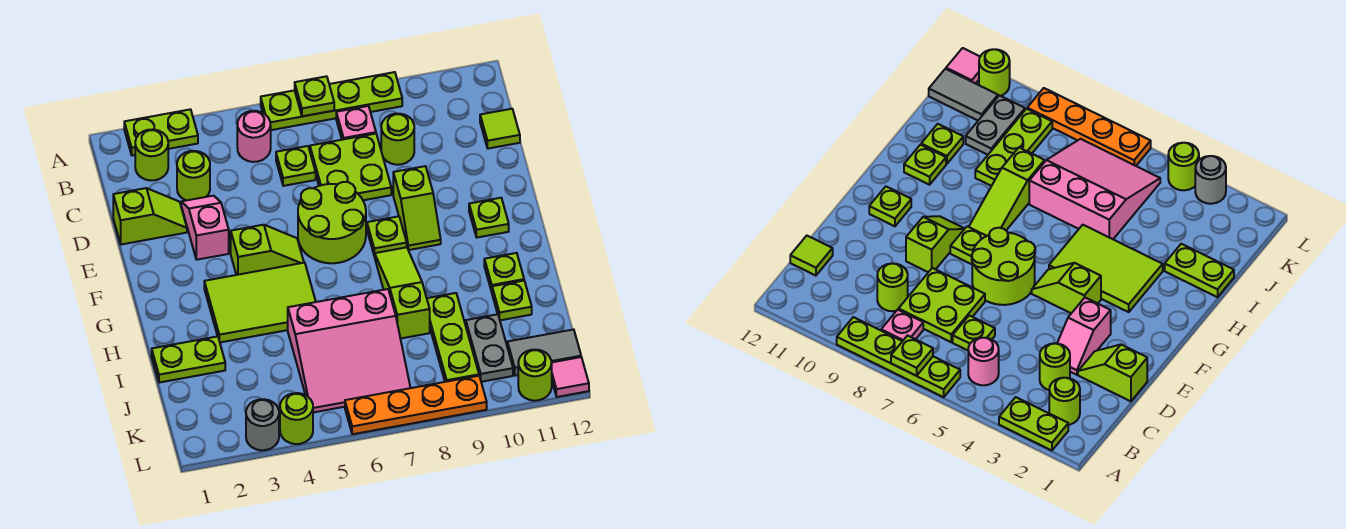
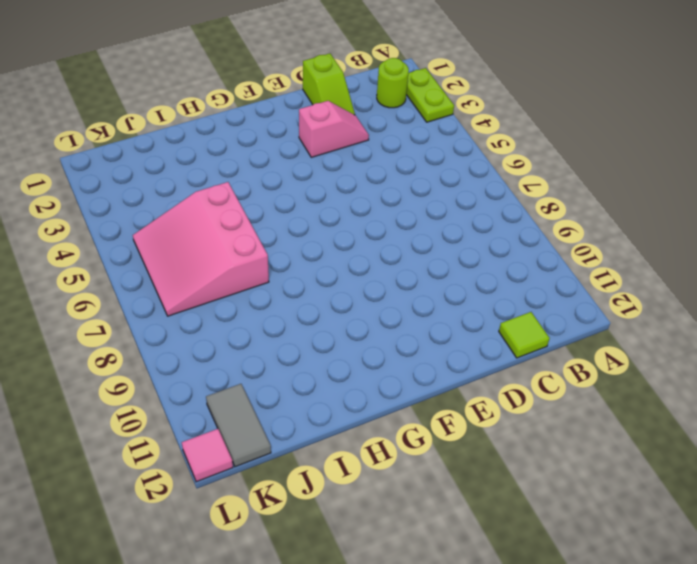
none -> lime plate A6:A9 level 1
none -> pink round brick B5 level 1
none -> pink plate B8 level 1
none -> lime round brick C3 level 1

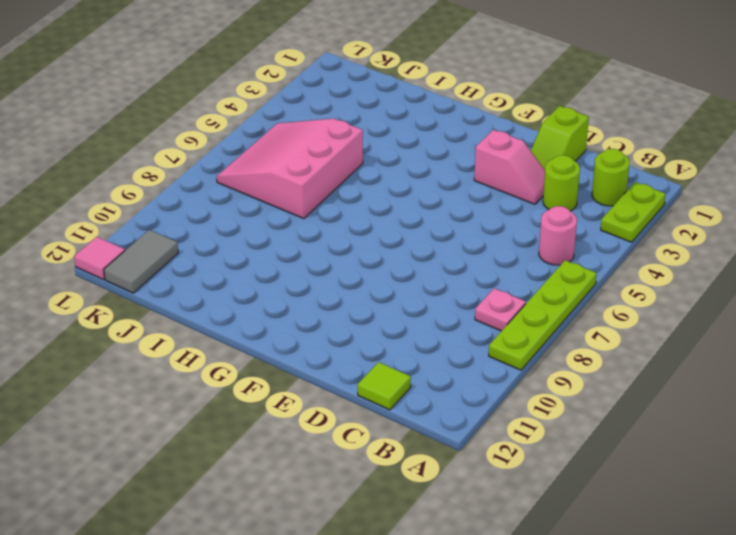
none -> lime plate C6 level 1
none -> lime plate C7:D8 level 1
none -> lime round brick C9 level 1
none -> lime round brick E6:F7 level 1

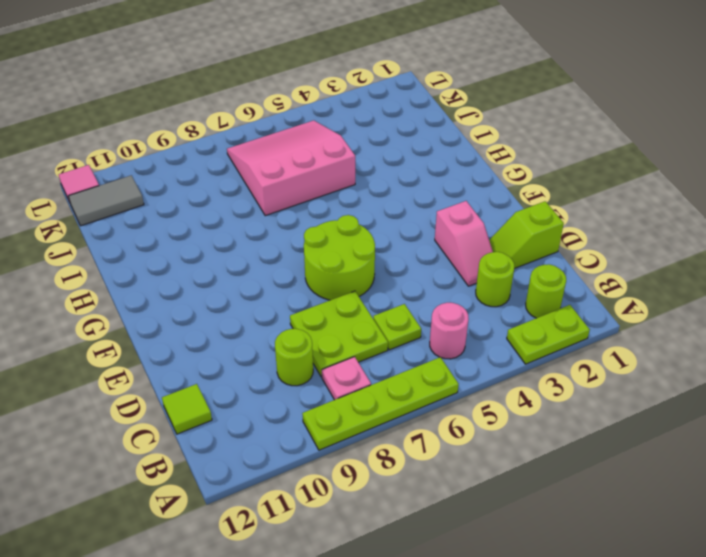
none -> lime slope E9:F9 level 1 top E
none -> lime slope F4:F5 level 1 top 4
none -> lime plate F8 level 1
none -> lime plate F11 level 1

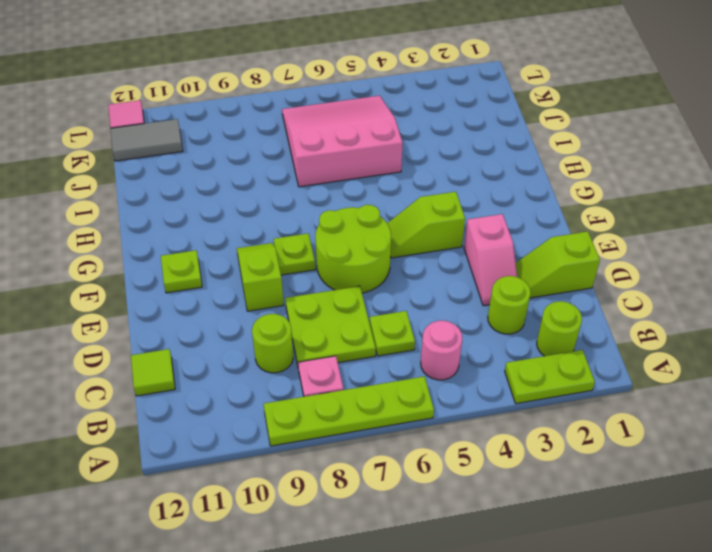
none -> lime tile G3:H5 level 1
none -> lime slope G8:I8 level 1 top I
none -> lime plate H11 level 1
none -> lime plate I1:I2 level 1

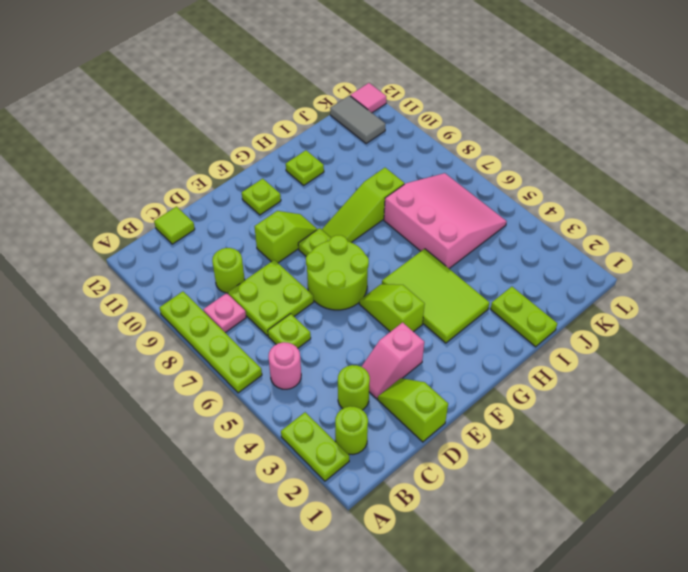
none -> lime plate I9:K9 level 1
none -> lime plate I11 level 1
none -> grey plate J10:K10 level 1
none -> grey round brick L3 level 1

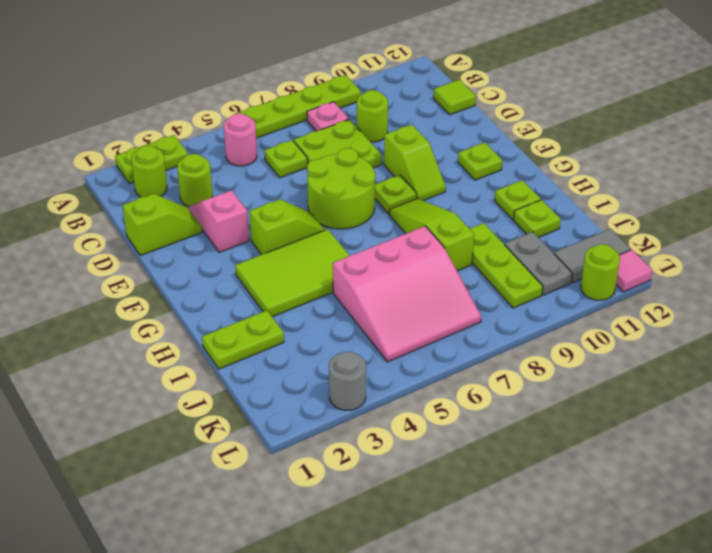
none -> lime round brick L4 level 1
none -> orange plate L6:L9 level 1
none -> lime plate A7 level 2

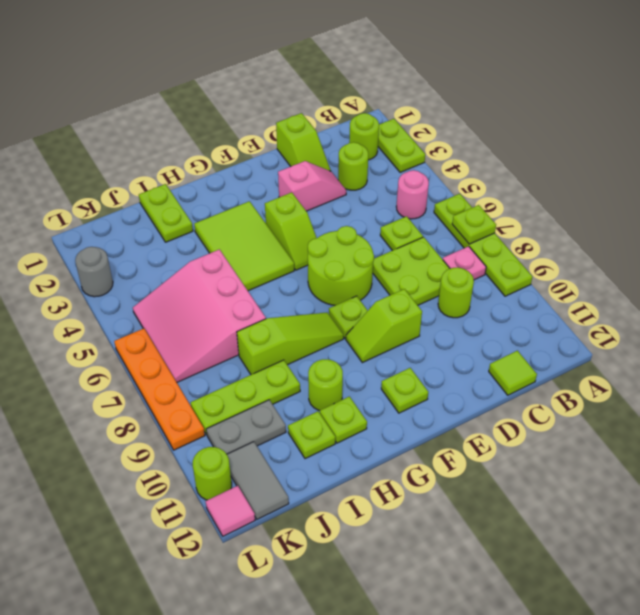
lime round brick H10 level 1 -> lime round brick L4 level 1

